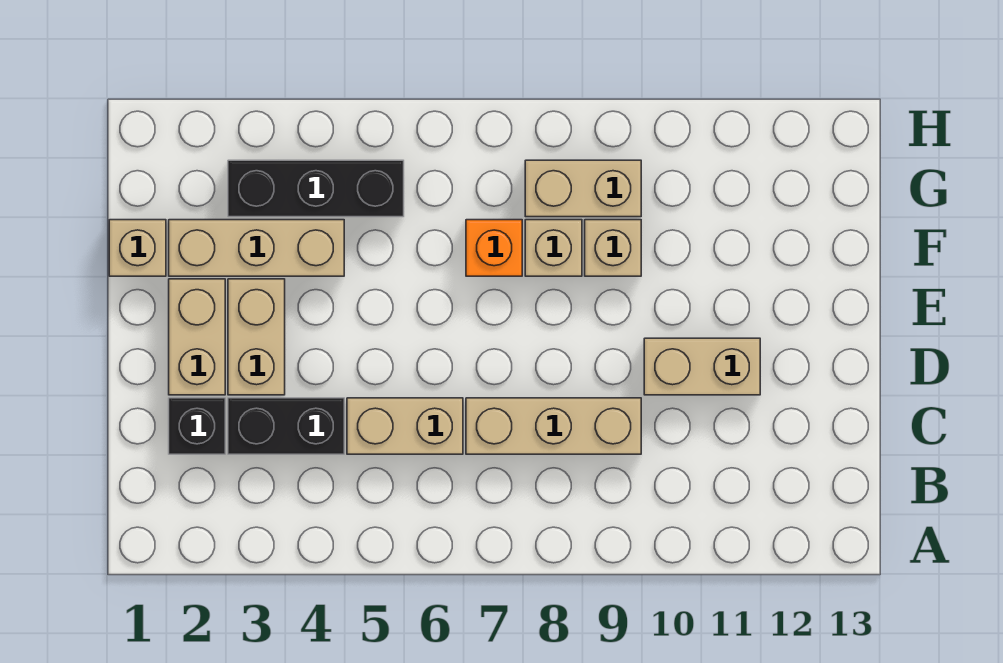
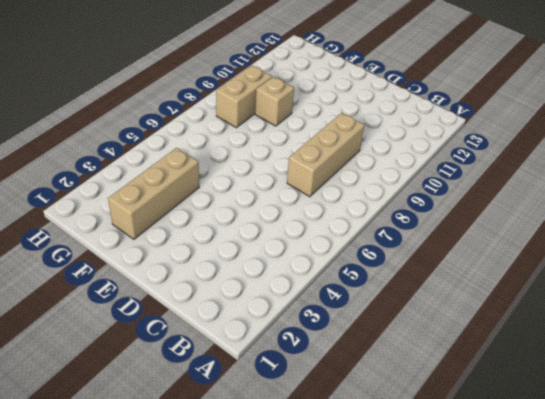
none -> black brick C2 level 1
none -> black brick C3:C4 level 1
none -> tan brick C5:C6 level 1

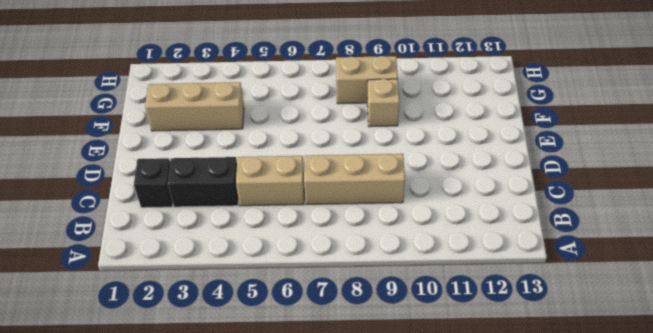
none -> tan brick D2:E2 level 1
none -> tan brick D3:E3 level 1
none -> tan brick D10:D11 level 1

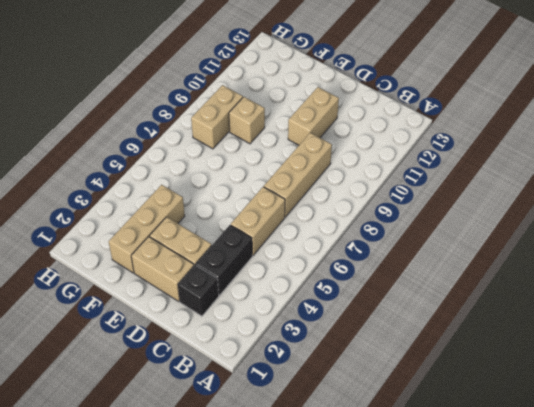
none -> tan brick F1 level 1
none -> orange brick F7 level 1
none -> tan brick F8 level 1

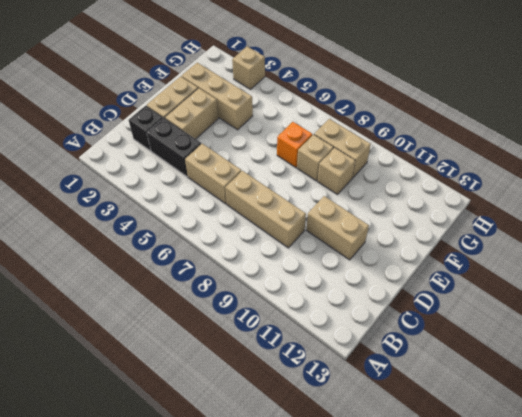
tan brick H3 level 1 -> tan brick F1 level 1
none -> black brick G3:G5 level 1

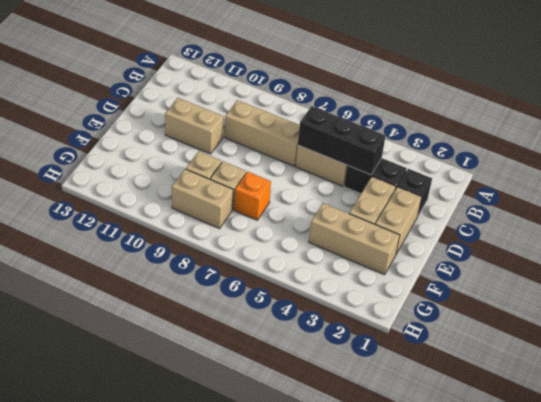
black brick C4:C6 level 2 -> black brick G3:G5 level 1
none -> tan brick F1 level 1

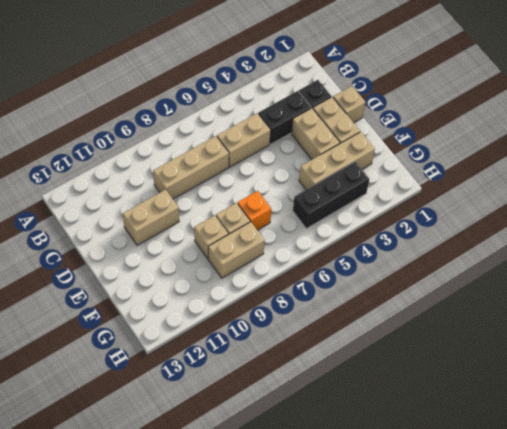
tan brick D1 level 1 -> tan brick F1 level 1

